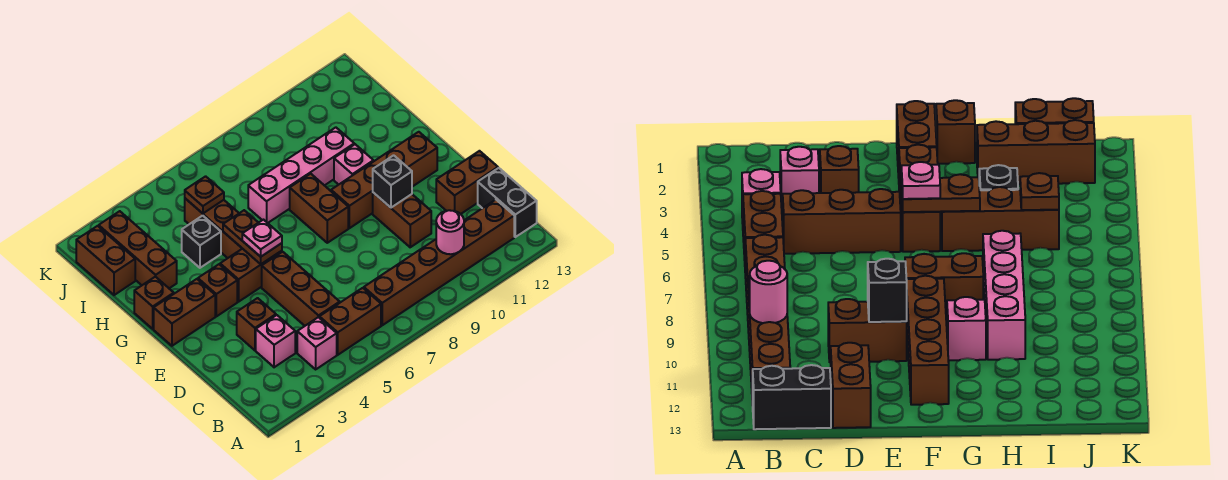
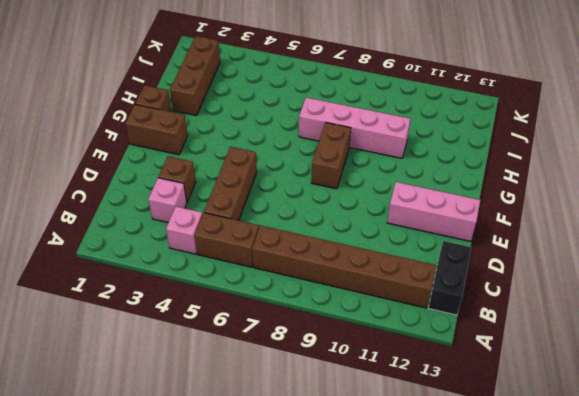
pink brick E11:E13 level 1 -> none
none -> brown brick D10:E10 level 1
none -> brown brick D12:D13 level 1
none -> brown brick F3 level 1

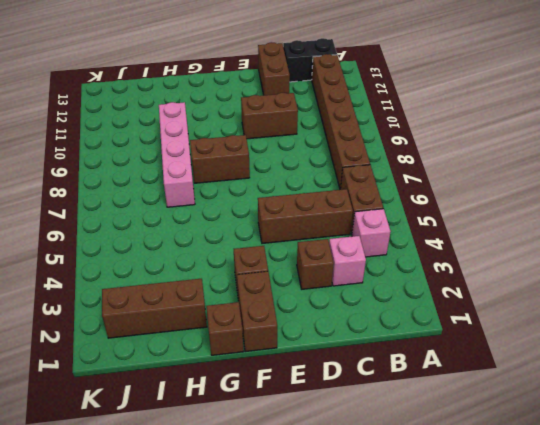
none -> brown brick F4:F5 level 1
none -> brown brick F9:F12 level 1
none -> brown brick G5:I5 level 1

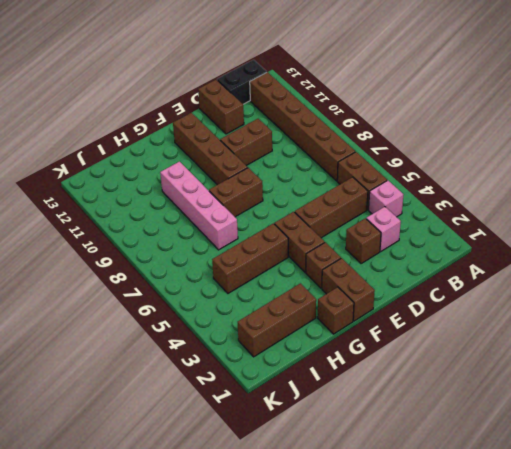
none -> pink brick G10 level 1
none -> black brick H4 level 1
none -> brown brick I1:J1 level 1

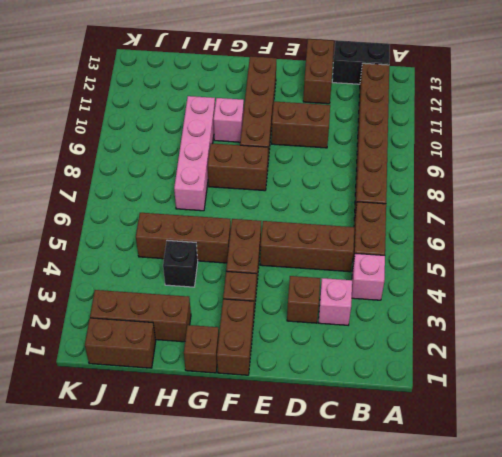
none -> pink round brick B10 level 2
none -> black brick E10 level 2
none -> brown plate F5:G5 level 2

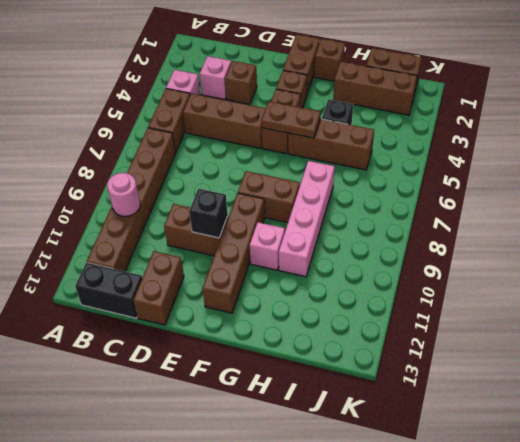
none -> brown plate I5 level 2
none -> pink plate F5 level 3

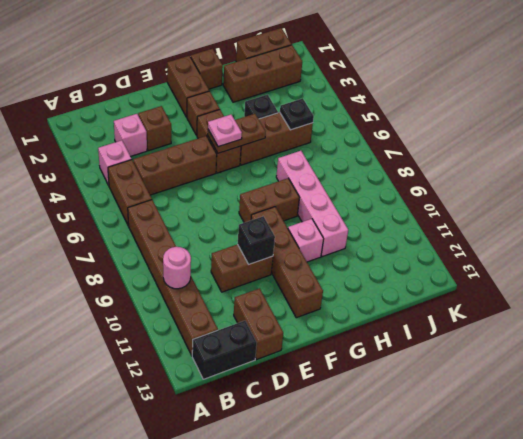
black plate I5 level 2 -> brown plate I5 level 2

